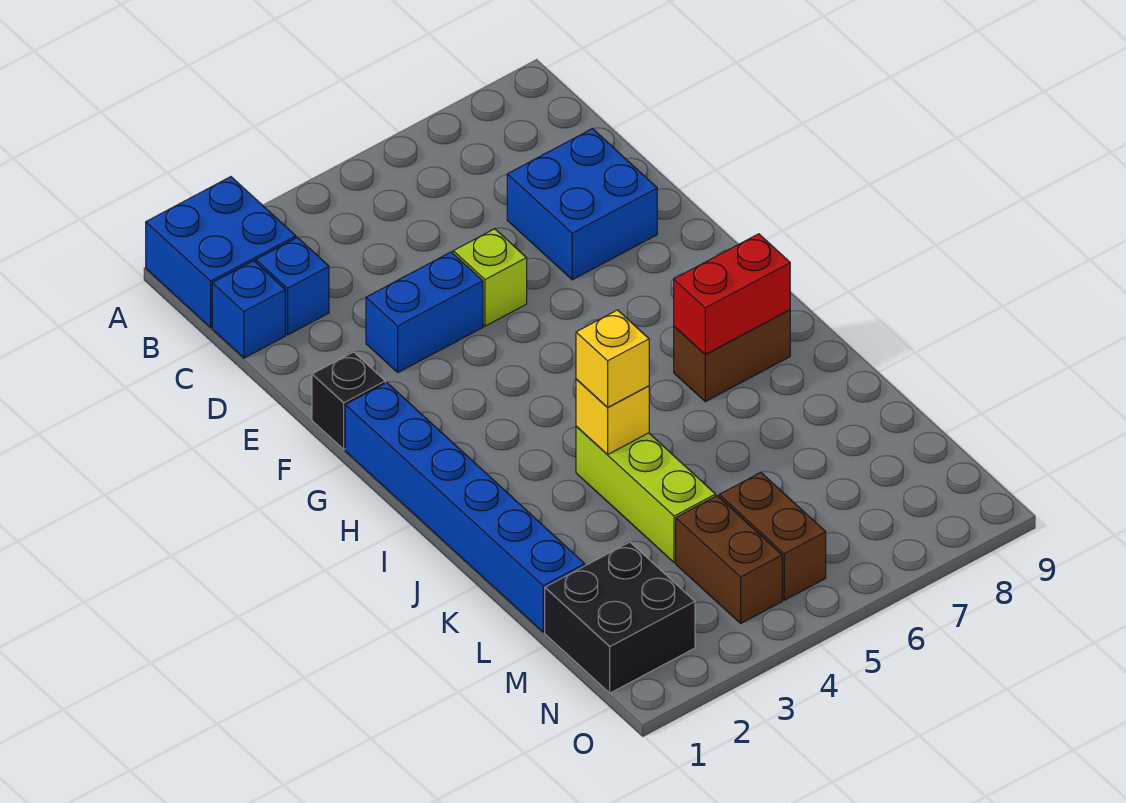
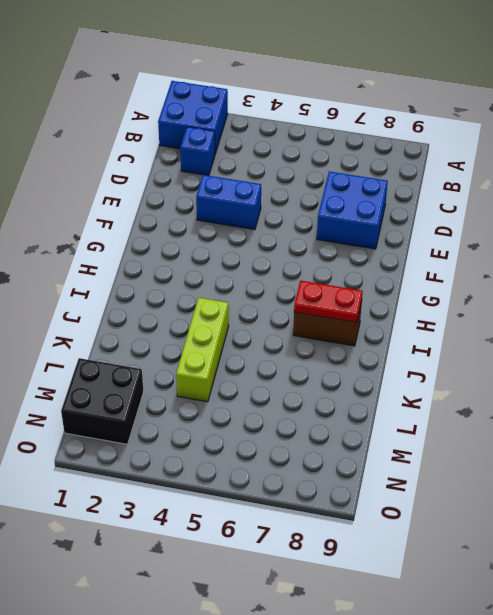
red plate I7:I8 level 2 -> red brick I7:I8 level 2
none -> blue brick C1 level 1
none -> lime brick E5 level 1
none -> black brick F1 level 1

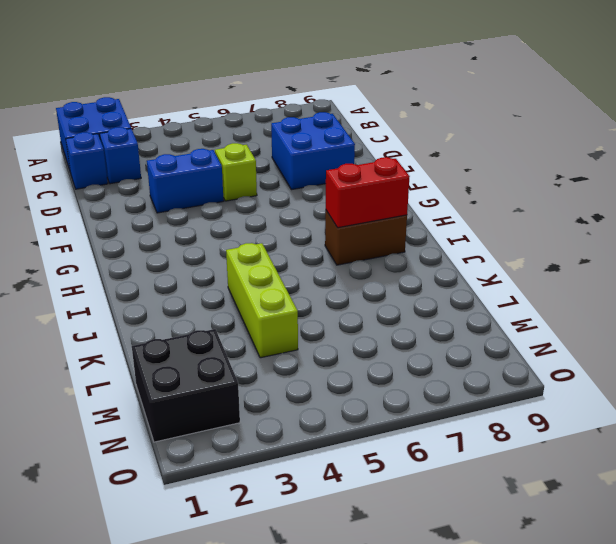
none -> black brick F1 level 1
none -> blue brick G1:L1 level 1
none -> brown brick M4:N4 level 1

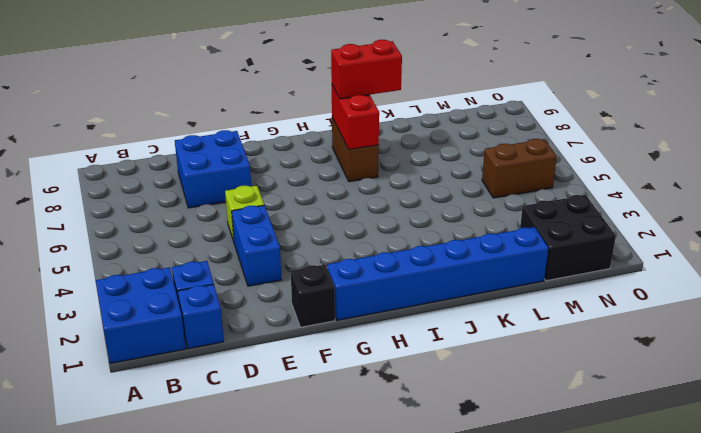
red brick I8:J8 level 3 -> none
none -> lime brick J4:L4 level 1
none -> brown brick M4:N4 level 1
none -> yellow brick J4 level 2

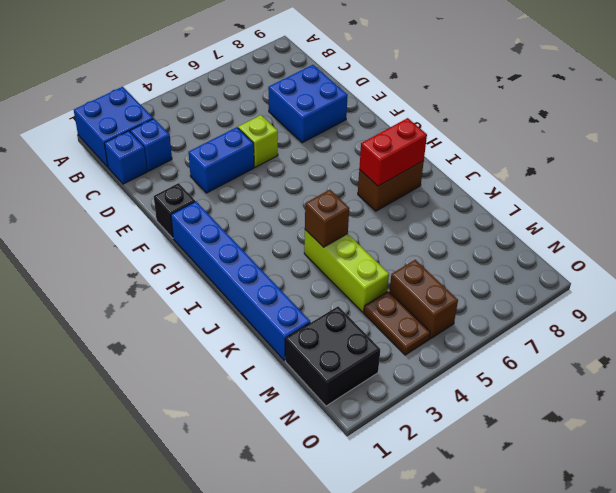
brown brick J4 level 2 -> yellow brick J4 level 2
brown plate M4:N4 level 1 -> brown brick M4:N4 level 1
none -> yellow brick J4 level 3

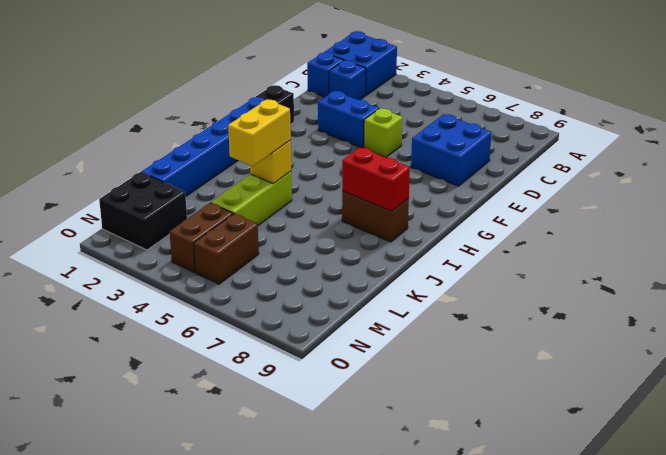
yellow brick J4:K4 level 3 -> yellow brick J4 level 3

